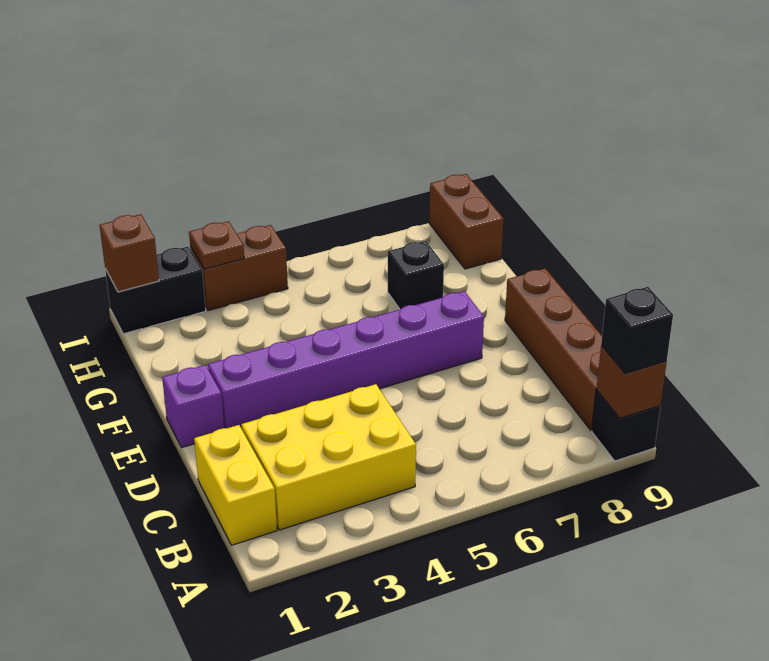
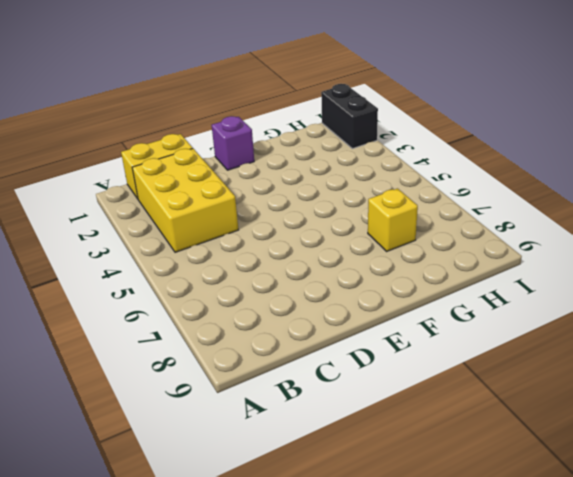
yellow brick G7 level 1 -> black brick G7 level 1
none -> black brick A9 level 1
none -> brown brick B9:E9 level 1
none -> purple brick E2:E7 level 1

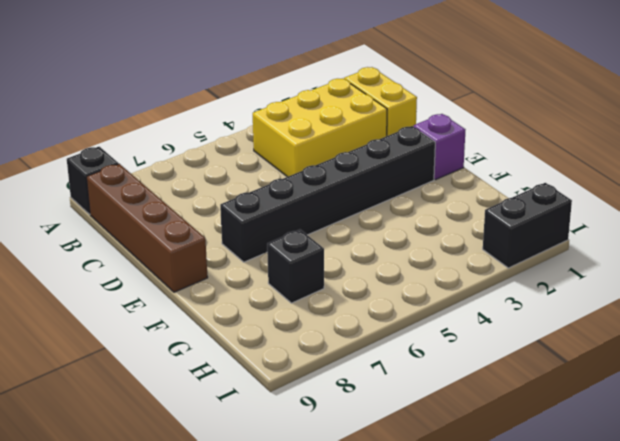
black brick E2:E7 level 1 -> purple brick E2:E7 level 1
none -> brown brick H9:I9 level 1
none -> brown brick I3:I4 level 1
none -> brown brick A9 level 2

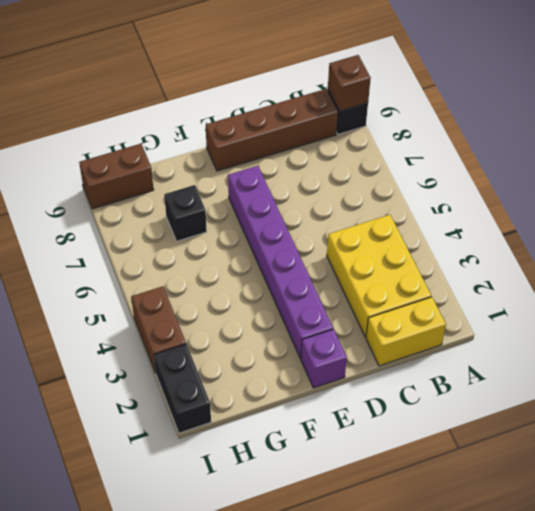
none -> brown brick I1 level 2
none -> brown plate I3 level 2
none -> black brick A9 level 3

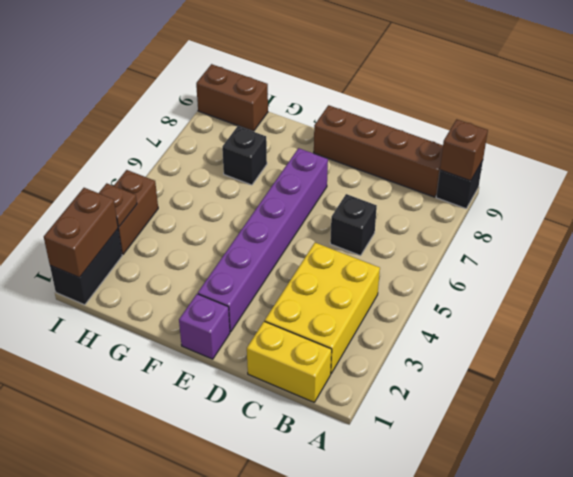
black brick C6 level 1 -> black brick A9 level 3
brown brick I1:I2 level 2 -> brown brick I1 level 2

